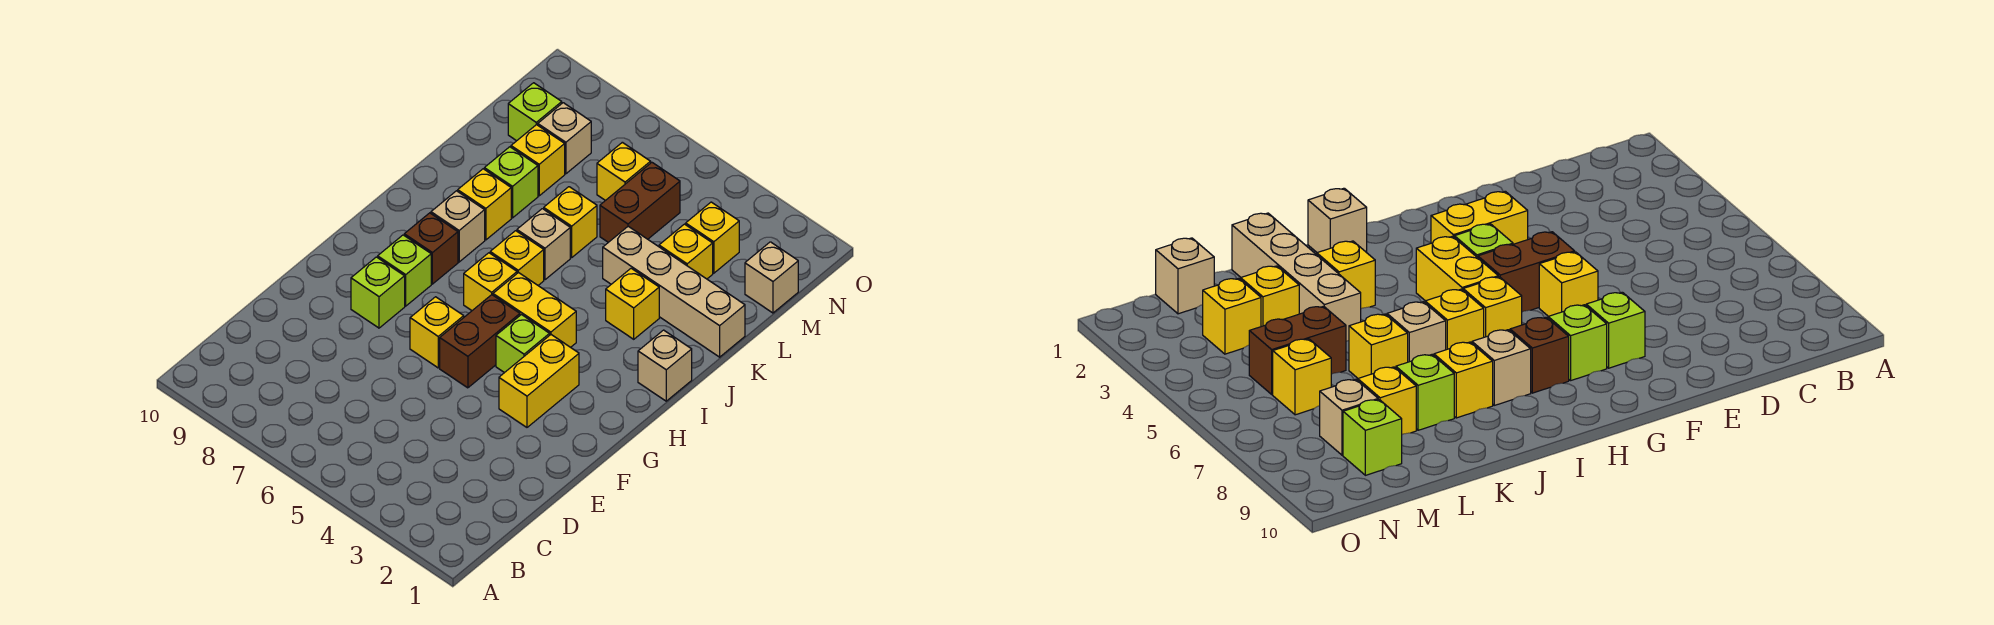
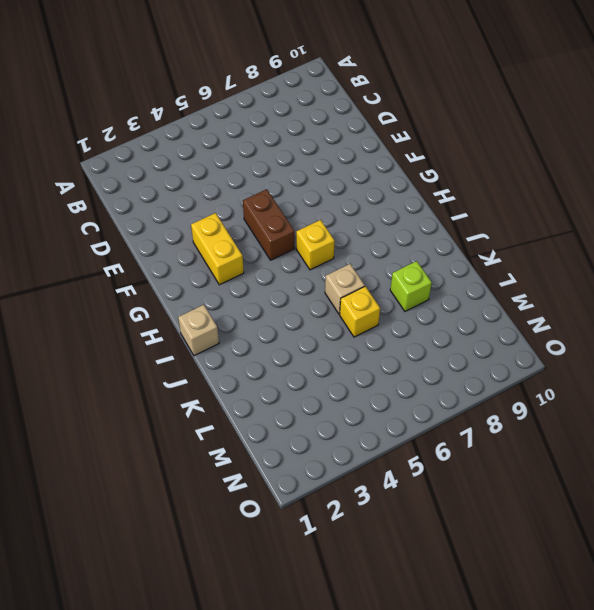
none -> yellow brick F6 level 1
none -> lime brick F8 level 1
none -> lime brick G4 level 1

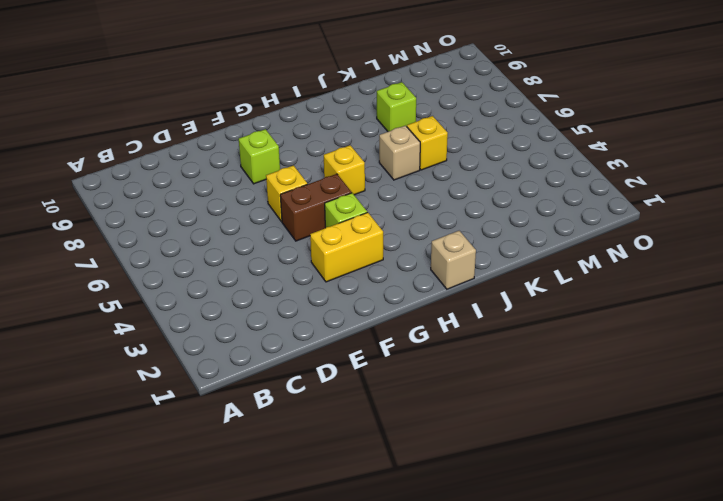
none -> lime brick G8 level 1
none -> yellow brick H4:H5 level 1
none -> brown brick H8 level 1

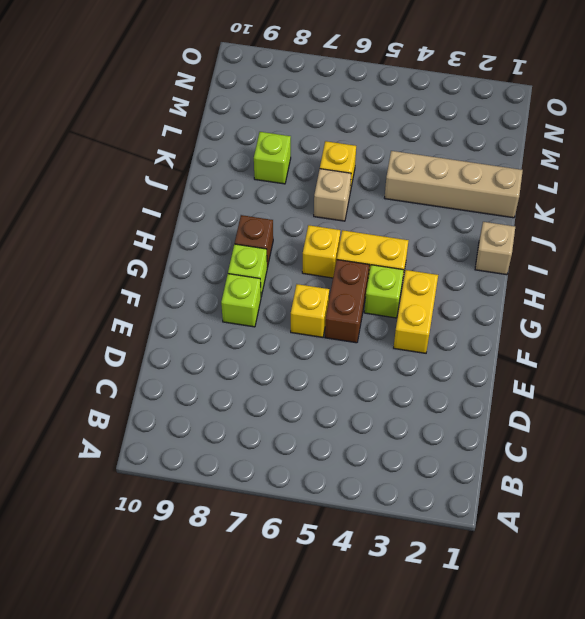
none -> yellow brick I6 level 1
none -> tan brick I8 level 1
none -> yellow brick J3 level 1

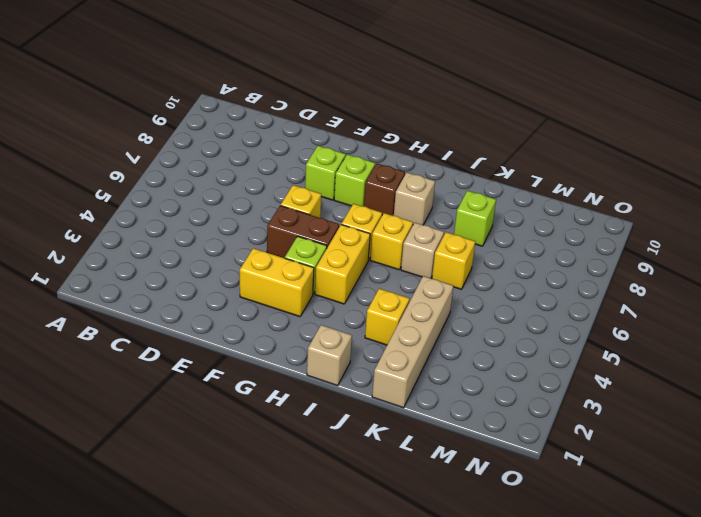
none -> yellow brick J8 level 1
none -> yellow brick L3 level 1
none -> brown brick L5:M5 level 1

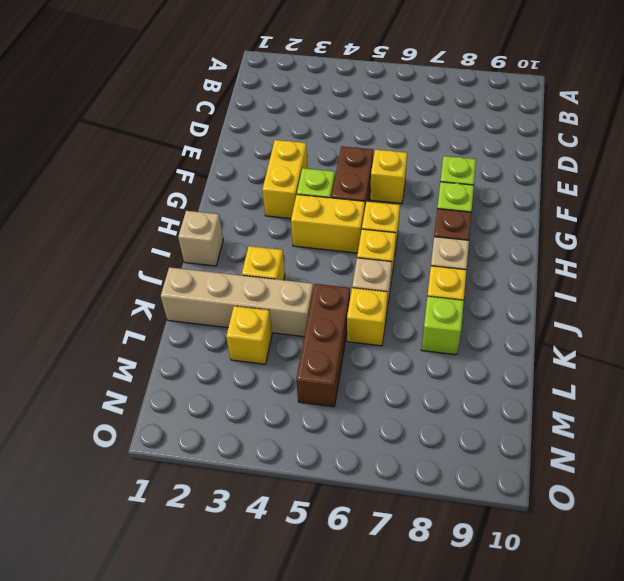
brown brick K5:M5 level 1 -> brown brick L5:M5 level 1
none -> yellow brick L8 level 1
none -> tan brick M1 level 1
none -> yellow brick M3 level 1

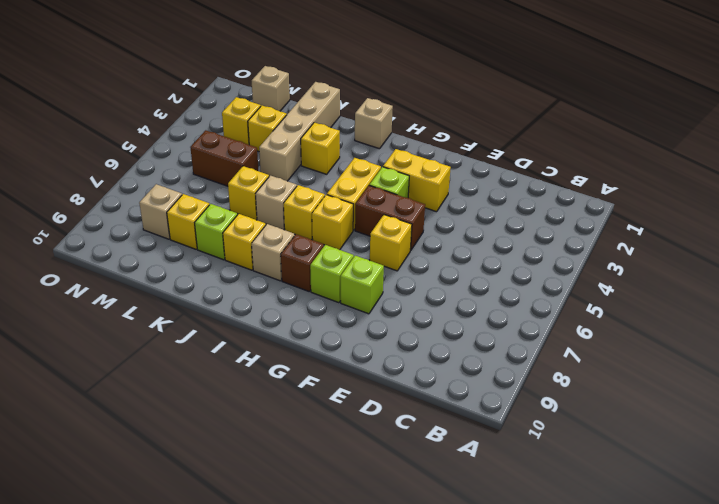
none -> yellow brick M6 level 1
none -> lime brick M9 level 1

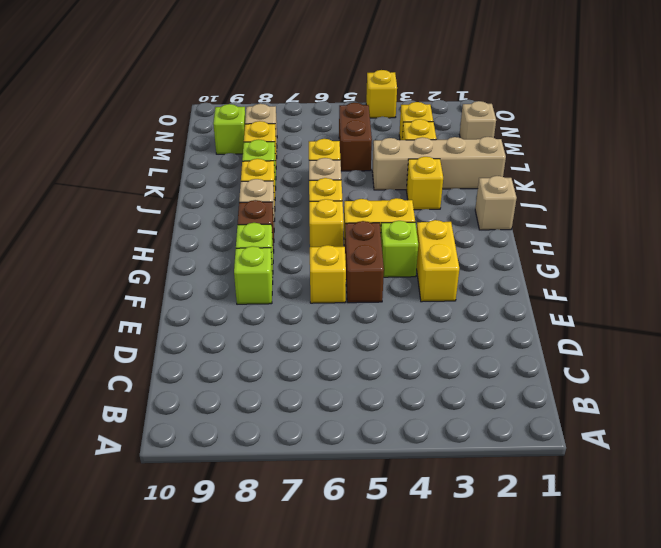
yellow brick O4 level 1 -> yellow brick M6 level 1

